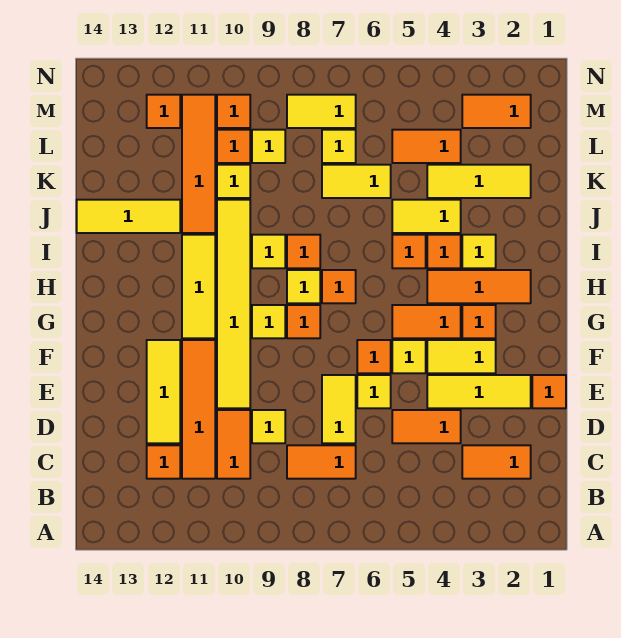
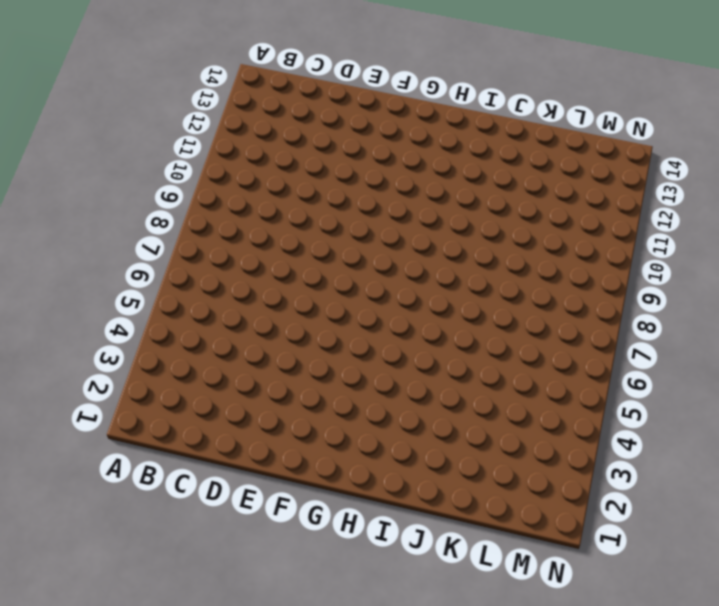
none -> orange tile C2:C3 level 1
none -> orange tile C7:C8 level 1
none -> orange tile C10:D10 level 1
none -> orange tile C11:F11 level 1

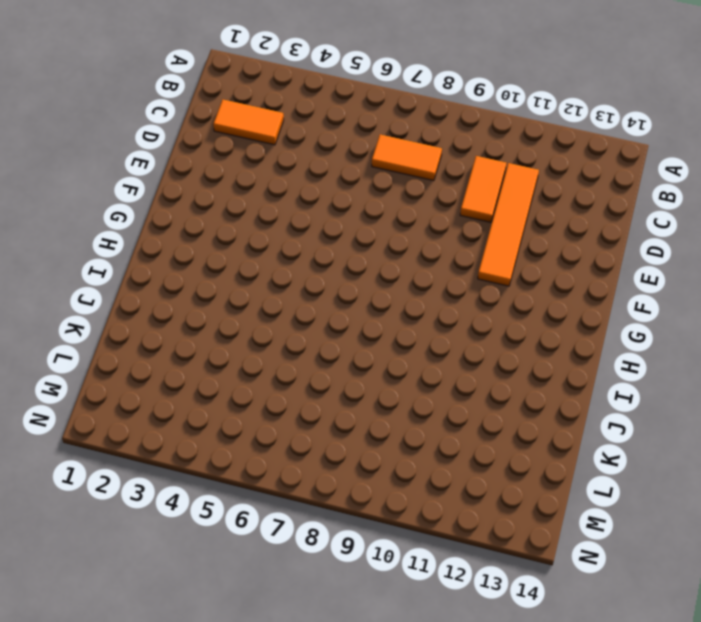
none -> orange tile C12 level 1
none -> orange tile D4:D5 level 1
none -> yellow tile D7:E7 level 1
none -> yellow tile D9 level 1

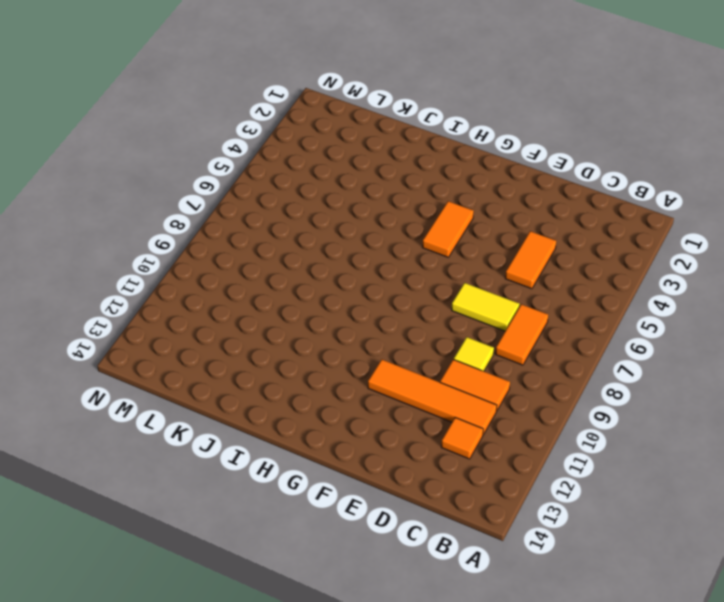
none -> orange tile C2:C3 level 1
none -> yellow tile D12:F12 level 1
none -> orange tile E1 level 1
none -> yellow tile E2:E4 level 1

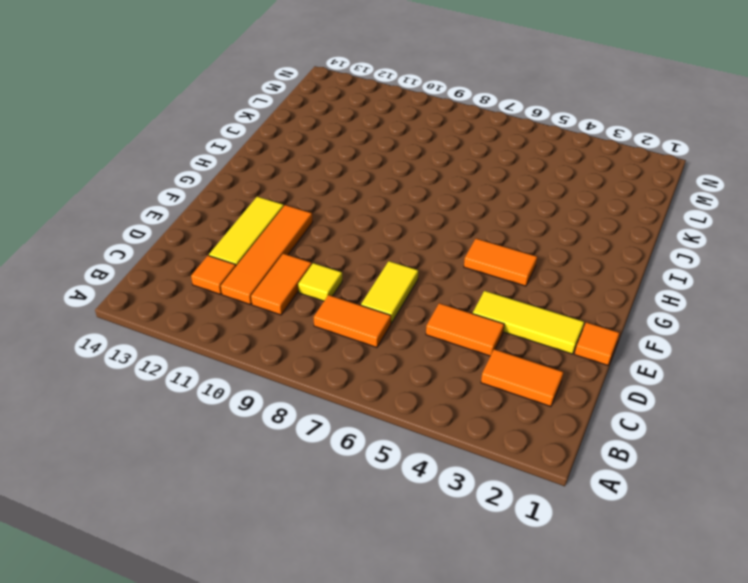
none -> yellow tile E6 level 1
none -> yellow tile E10:J10 level 1
none -> yellow tile F3:F4 level 1
none -> yellow tile F5 level 1

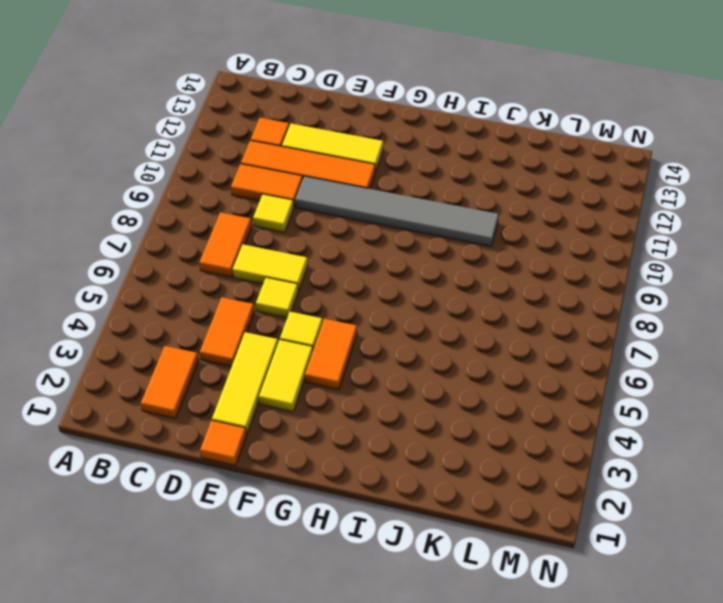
grey tile E10:J10 level 1 -> yellow tile E10:J10 level 1
none -> orange tile F6 level 1
none -> orange tile G3 level 1
none -> orange tile G8 level 1
none -> yellow tile G9 level 1

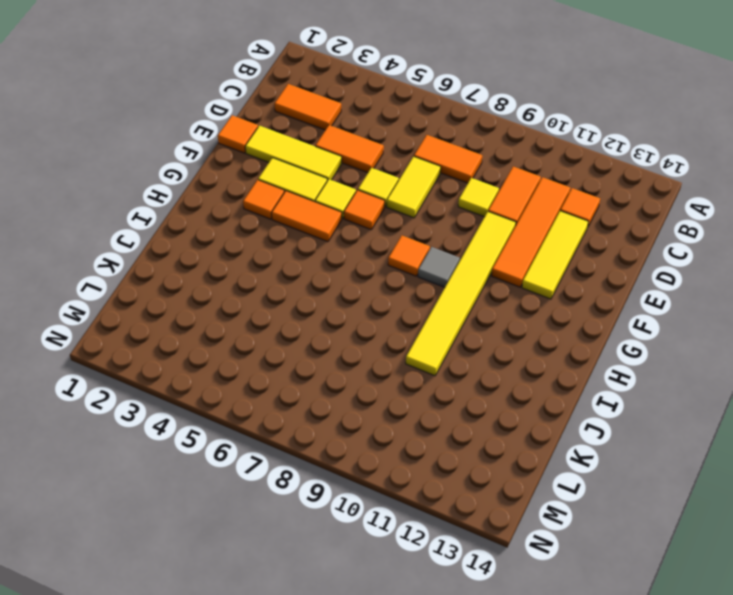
grey tile G9 level 1 -> yellow tile G9 level 1
none -> yellow tile G11:I11 level 1
none -> orange tile H2:H4 level 1
none -> orange tile H7 level 1
none -> yellow tile H8 level 1

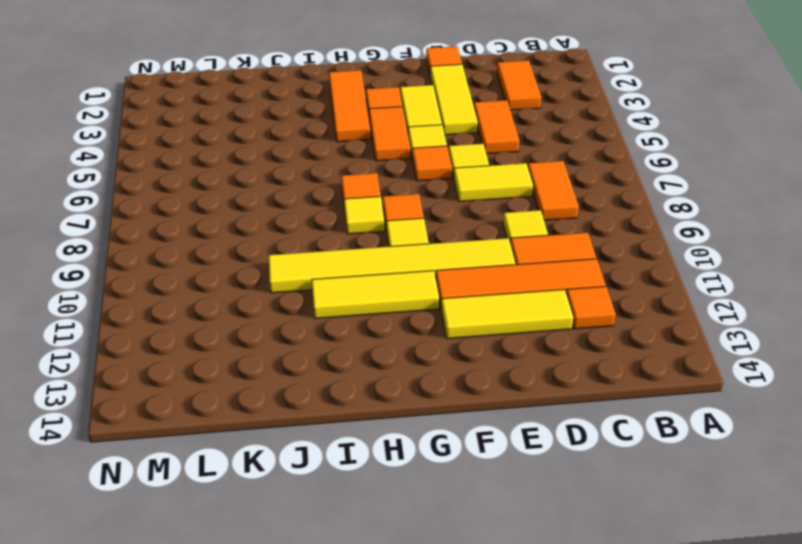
none -> yellow tile I3 level 1
none -> orange tile I4 level 1
none -> orange tile I5 level 1
none -> orange tile I8 level 1

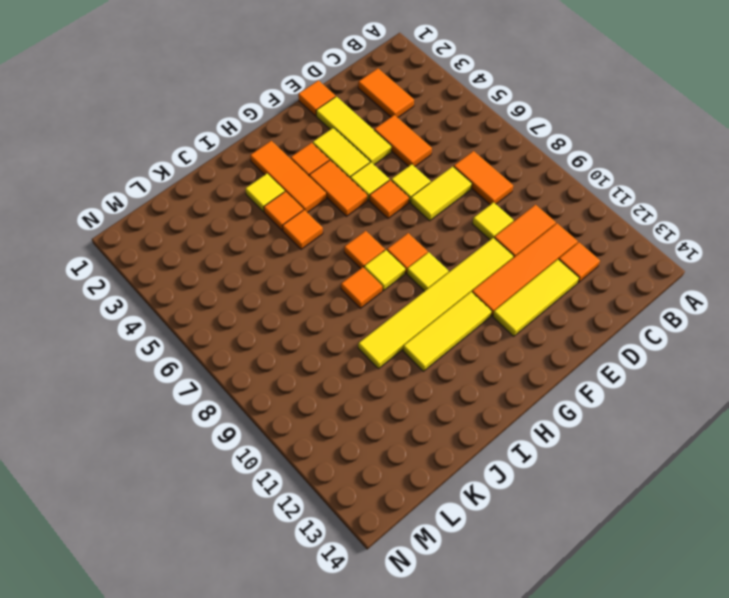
none -> yellow tile I9 level 1
none -> yellow tile J4:J5 level 1
none -> orange tile J11:M11 level 1
none -> yellow tile J12:J14 level 1

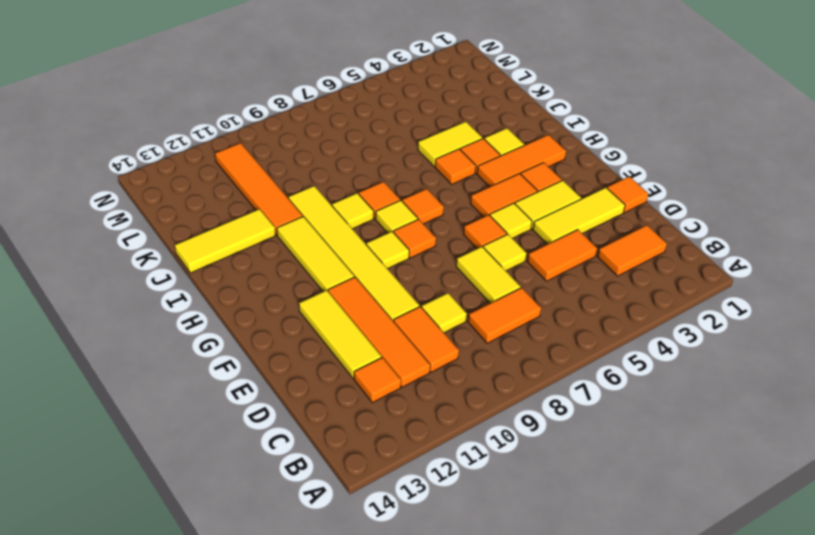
none -> yellow tile K2:K4 level 1
none -> yellow tile K6:K7 level 1
none -> yellow tile K10 level 1
none -> orange tile L4:L5 level 1

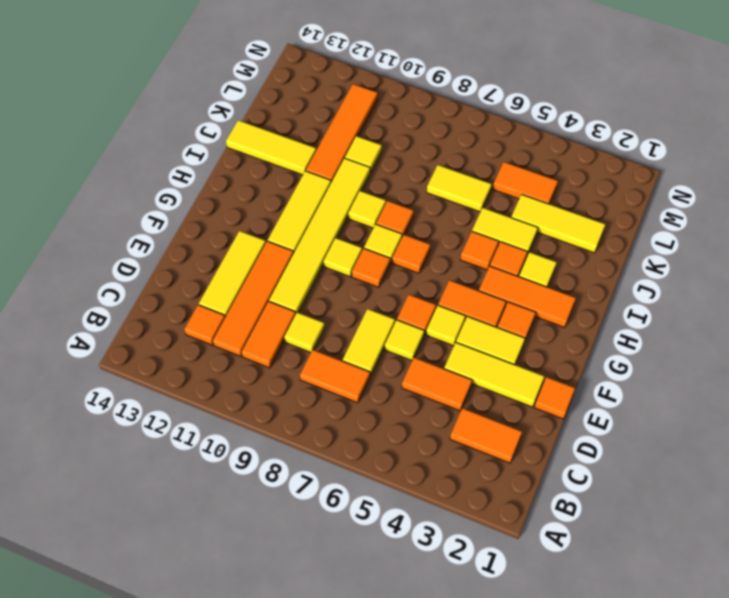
none -> yellow tile L7 level 1
none -> yellow tile L9 level 1
none -> orange tile L10 level 1
none -> orange tile M2:M3 level 1

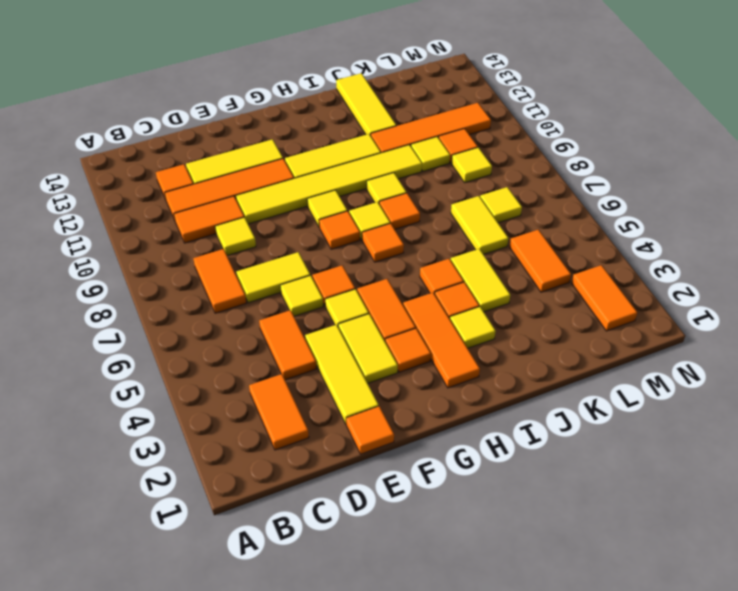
none -> yellow tile K2:K4 level 1
none -> yellow tile M7:M8 level 1
none -> orange tile M10 level 1
none -> orange tile M12 level 1

